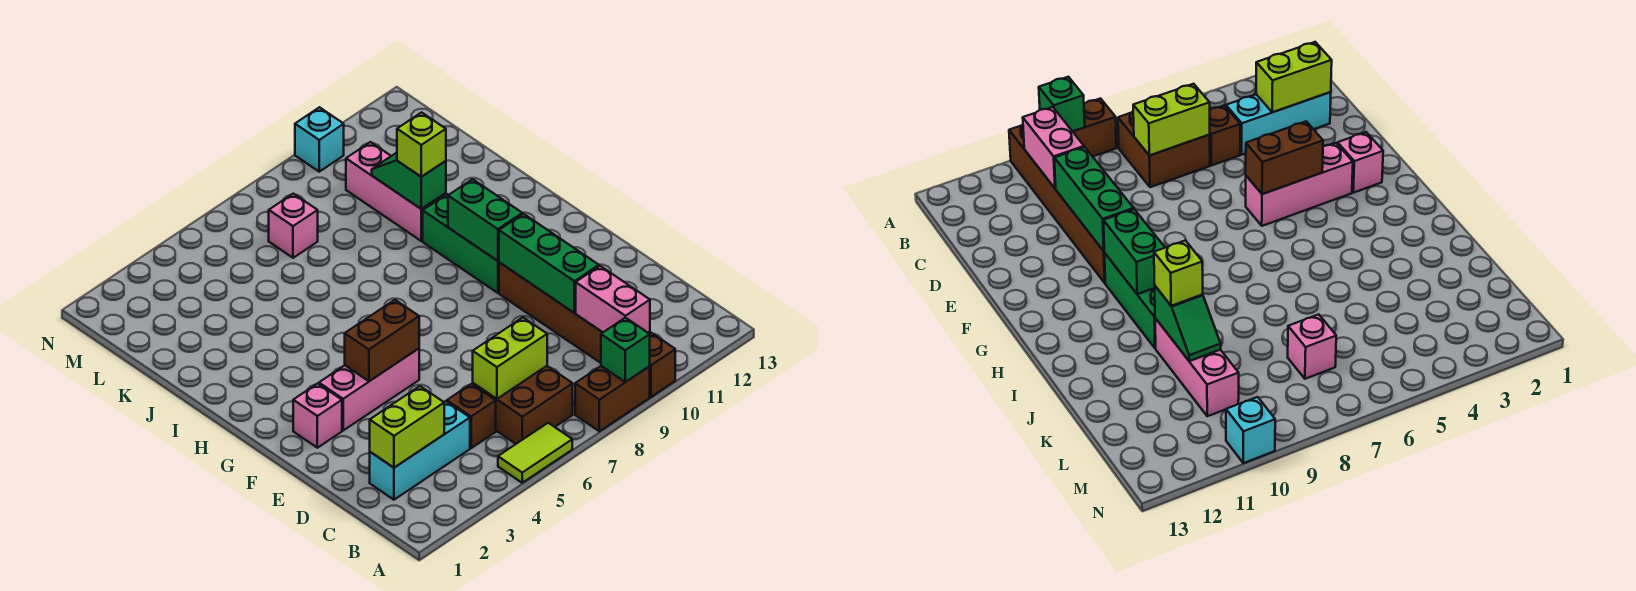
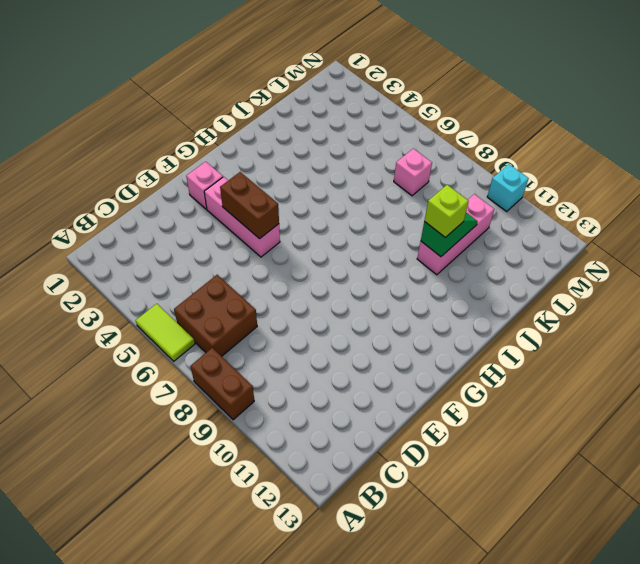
none -> brown brick A10:F10 level 1
none -> cyan brick C2:C4 level 1
none -> brown brick C5 level 1

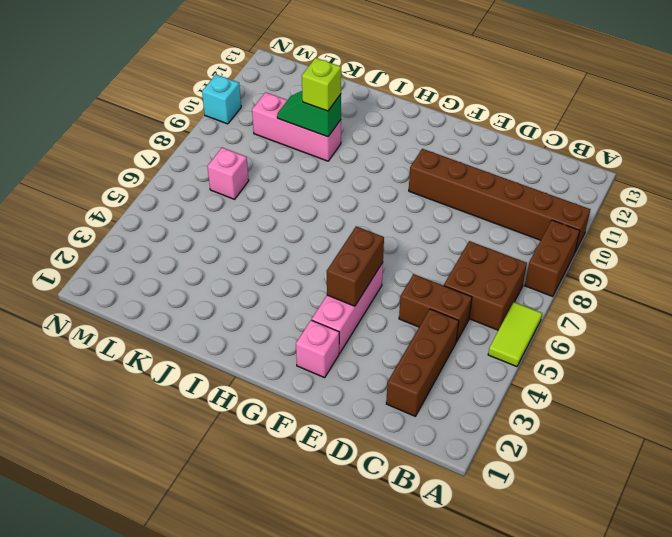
brown brick C2:C4 level 1 -> cyan brick C2:C4 level 1
brown brick C5:D5 level 1 -> brown brick C5 level 1
none -> green brick G10:I10 level 1
none -> green brick A9 level 2
none -> pink brick B10:C10 level 2

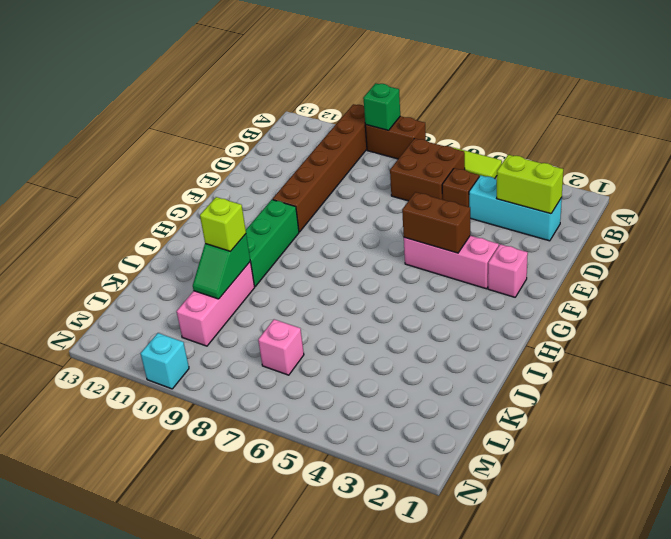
none -> pink brick B10:C10 level 2
none -> lime brick C6:C7 level 2
none -> green brick D10:F10 level 2

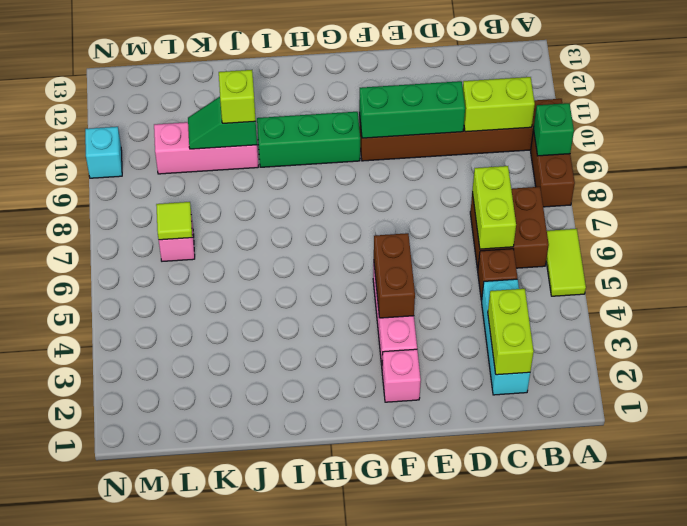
lime brick B10:C10 level 2 -> pink brick B10:C10 level 2
lime tile L7 level 2 -> none
none -> green brick G10:H10 level 2

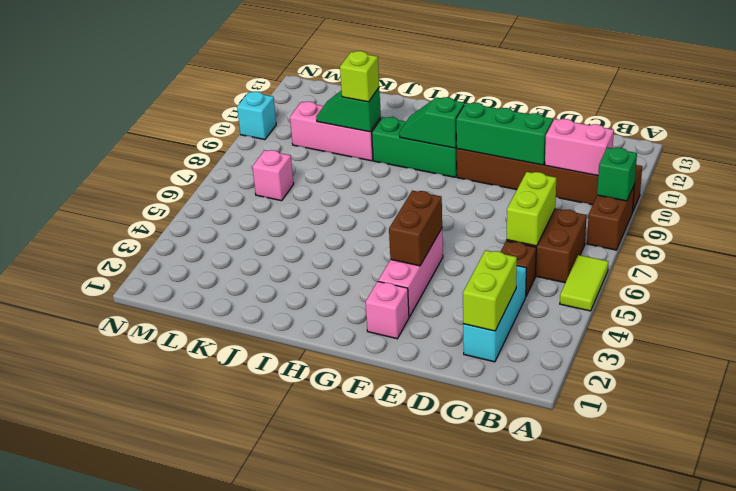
green slope G10:H10 level 2 top G -> green brick G10:H10 level 2

